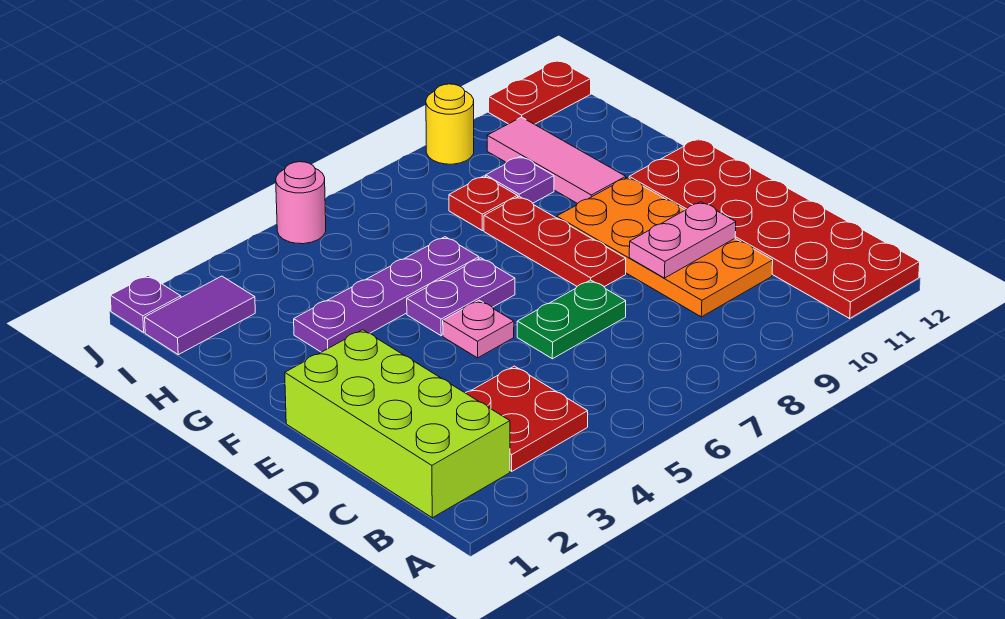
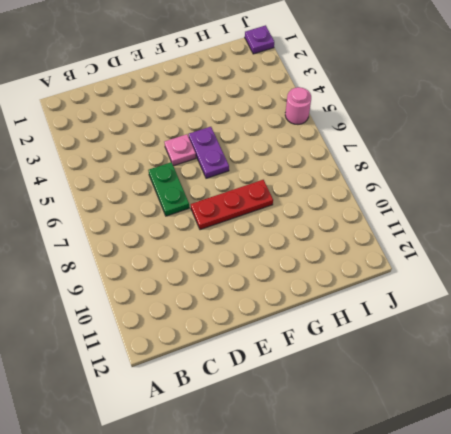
none -> red plate A11:F12 level 1
none -> lime brick B1:E2 level 1
none -> red plate B3:C4 level 1

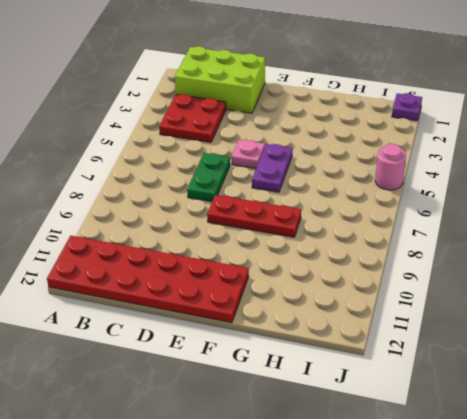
lime brick B1:D2 level 1 -> lime brick B1:E2 level 1
none -> orange plate C9:F10 level 1
none -> purple plate G3:G6 level 1
none -> pink tile G10:I10 level 1

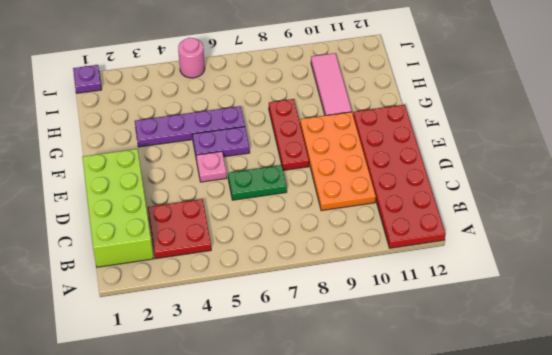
none -> red plate H8 level 1
none -> purple plate H9 level 1
none -> purple tile I1:I2 level 1

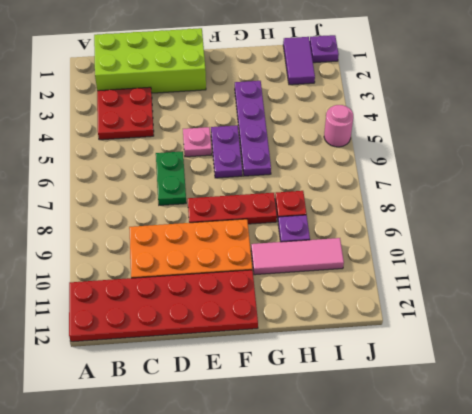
none -> yellow round brick J9 level 1
none -> red plate J11:J12 level 1
none -> pink plate D9:D10 level 2

